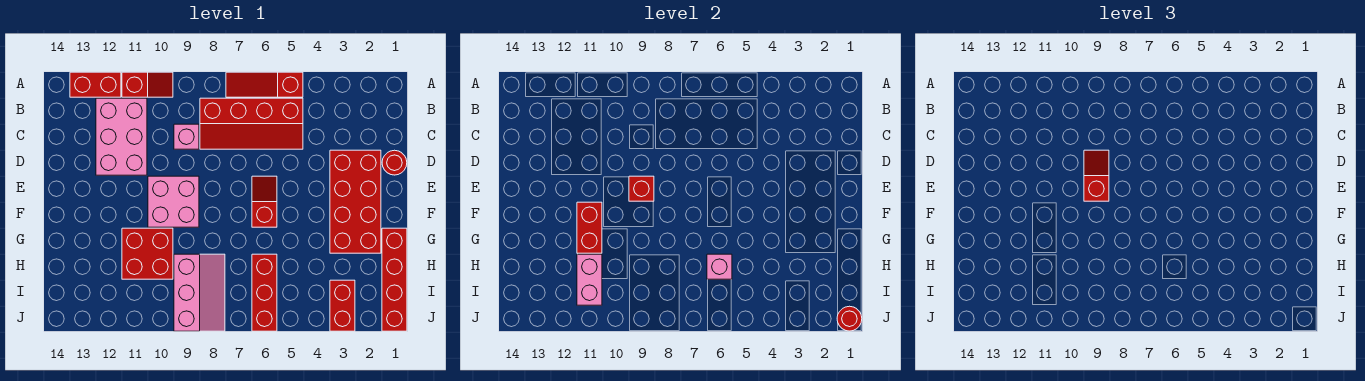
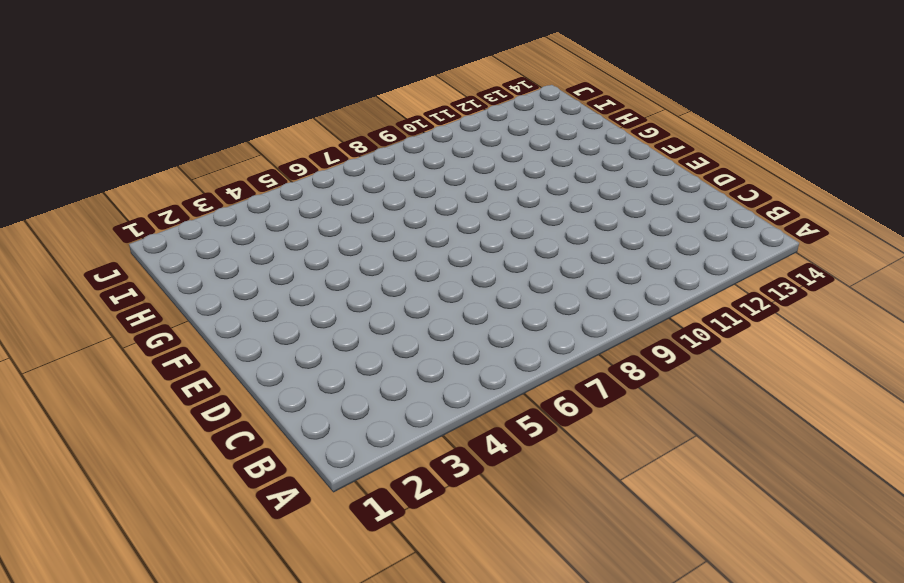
none -> red slope A5:A7 level 1 top 5
none -> red slope A10:A11 level 1 top 11
none -> red brick A12:A13 level 1

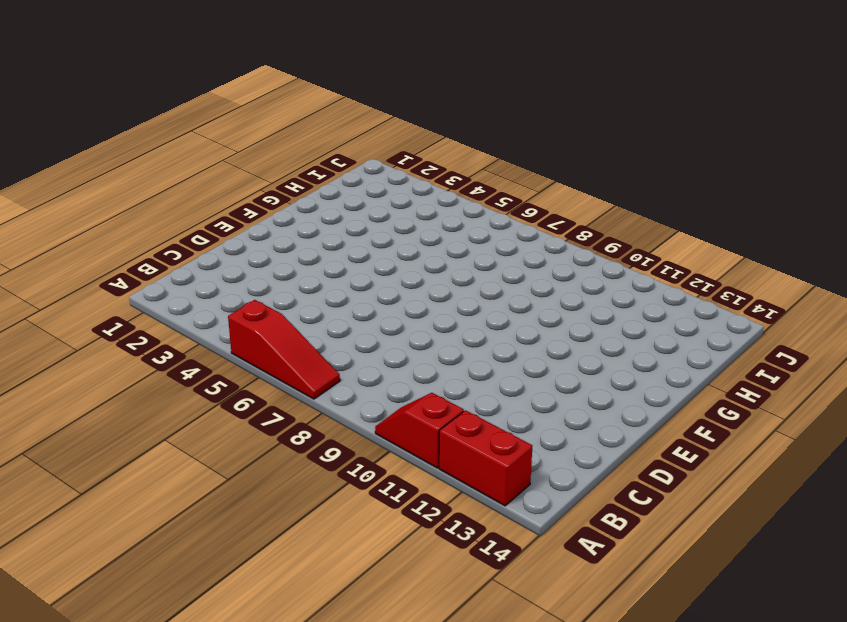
none -> red slope B5:C8 level 1 top B
none -> pink brick B11:D12 level 1
none -> pink brick C9 level 1

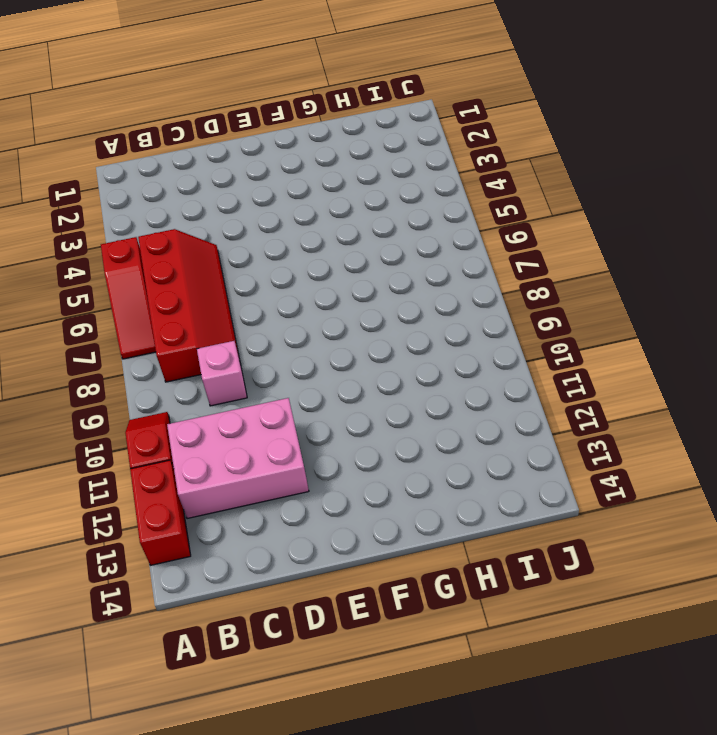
none -> red round brick D1 level 1
none -> red brick D2:G3 level 1
none -> red slope E6:F6 level 1 top F

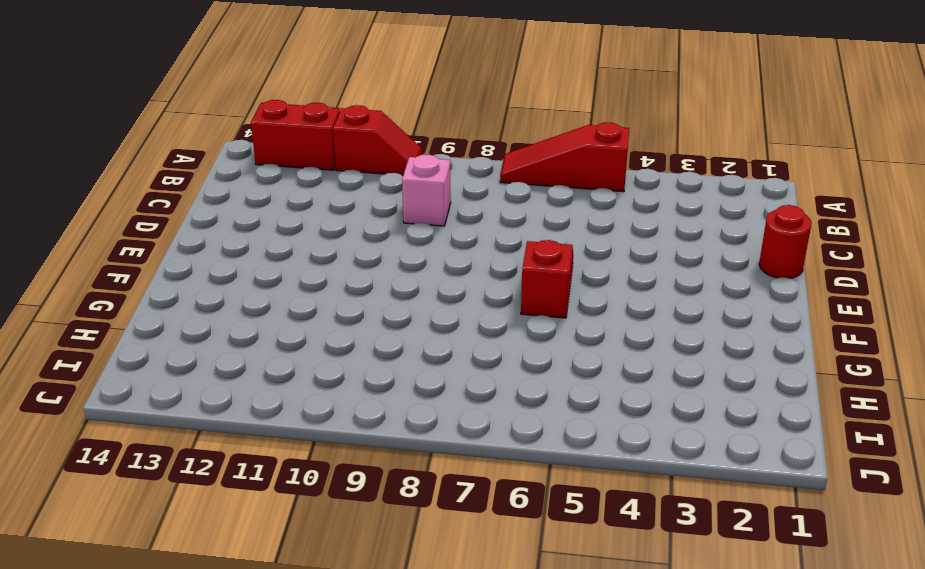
none -> red slope B5:C8 level 1 top B
none -> pink brick B11:D12 level 1
none -> red brick D2:G3 level 1

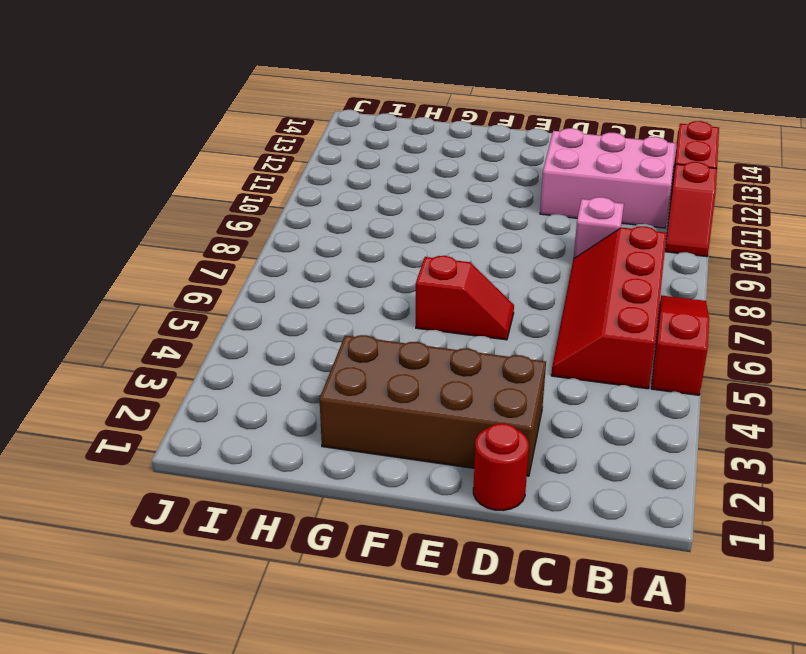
brown brick D2:G3 level 1 -> red brick D2:G3 level 1
none -> pink brick E9:F10 level 1
none -> red brick G1:J1 level 1
none -> red brick G10:H11 level 1

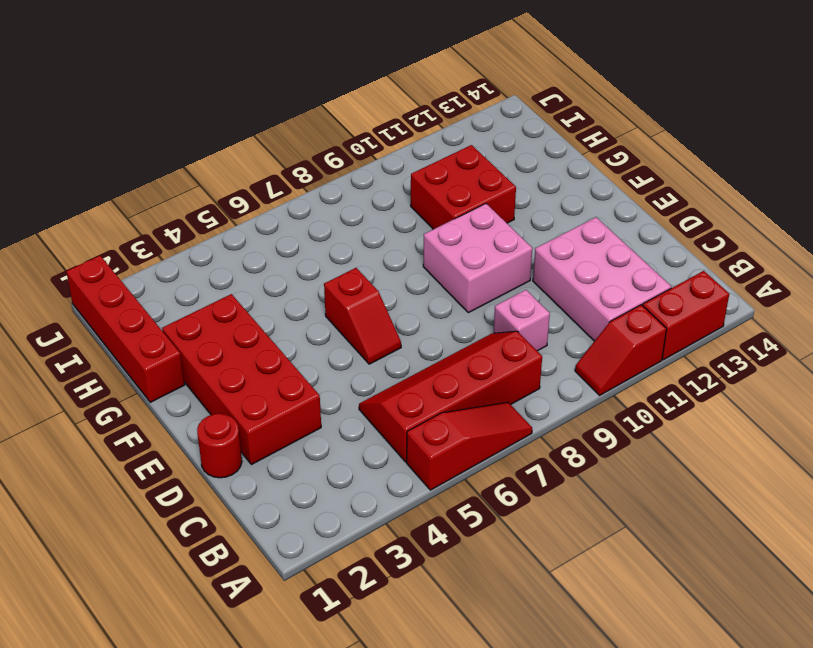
none -> red brick H6:J6 level 1
none -> pink slope H8:J9 level 1 top 9
none -> red brick I3:J3 level 1

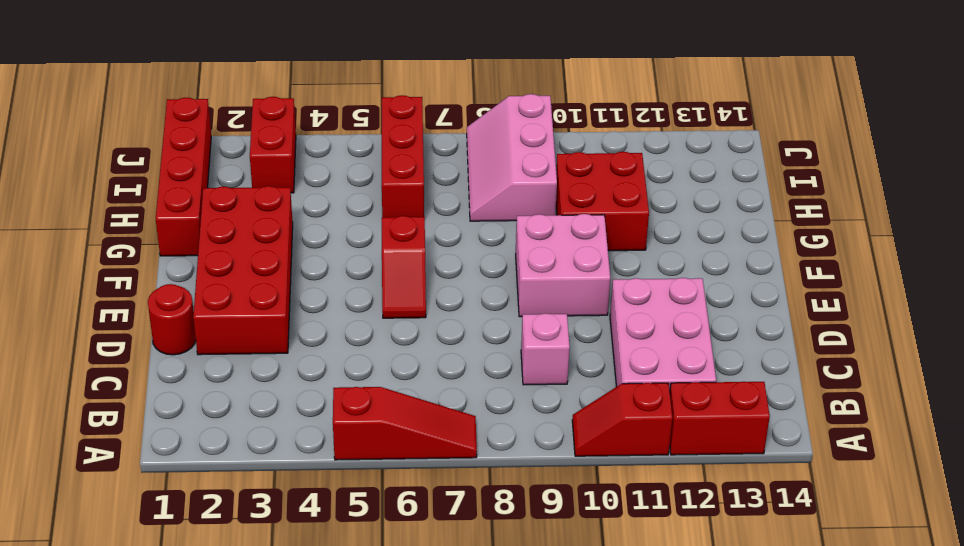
none -> red slope B5:C8 level 1 top B
none -> red brick E9 level 2
none -> red brick F11:G11 level 2

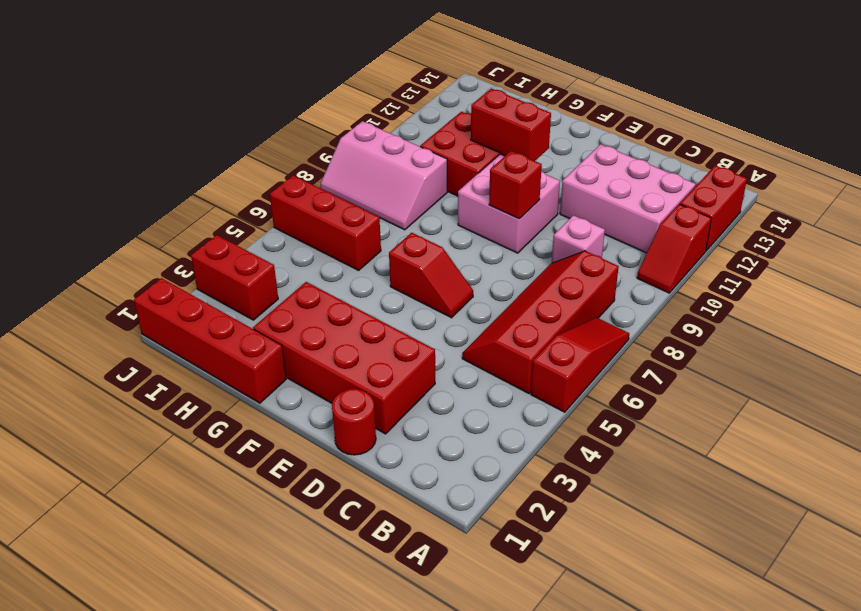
none -> pink brick H6 level 2
none -> pink brick H11:I11 level 2
none -> red round brick J1 level 2

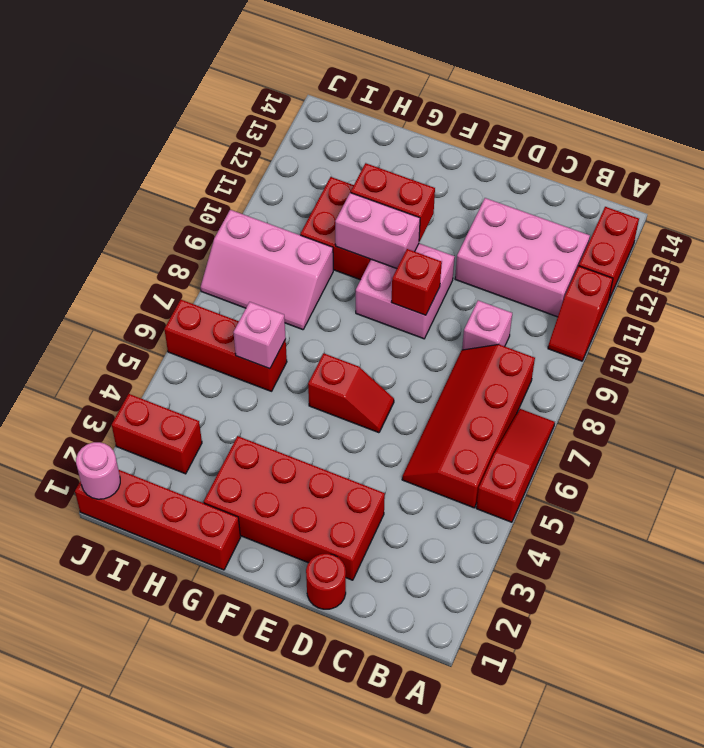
pink brick F10:G10 level 2 -> pink brick H11:I11 level 2
pink round brick J1 level 2 -> red round brick J1 level 2
none -> red slope D9:E9 level 3 top E

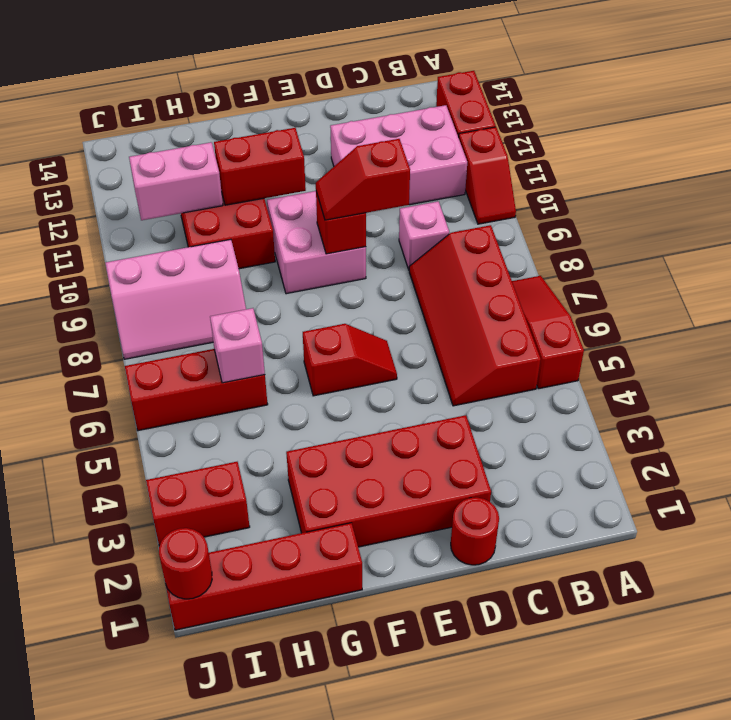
red slope D9:E9 level 3 top D -> red slope D9:E9 level 3 top E

